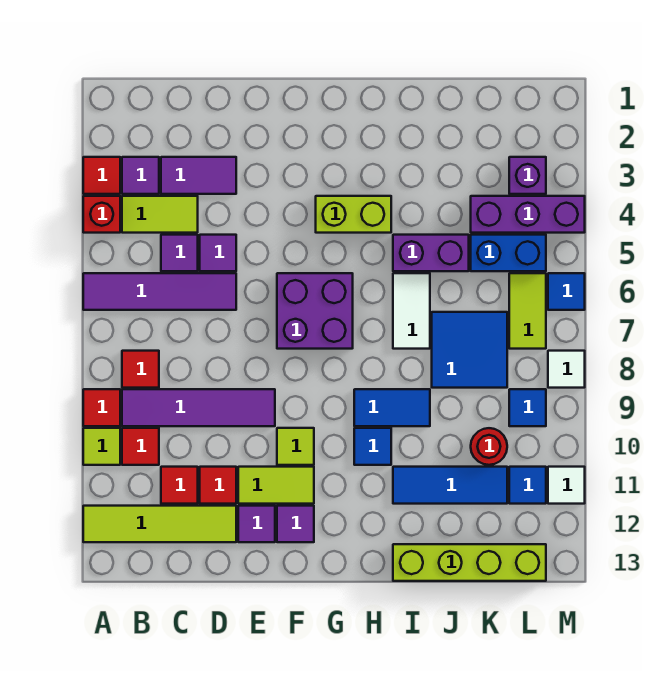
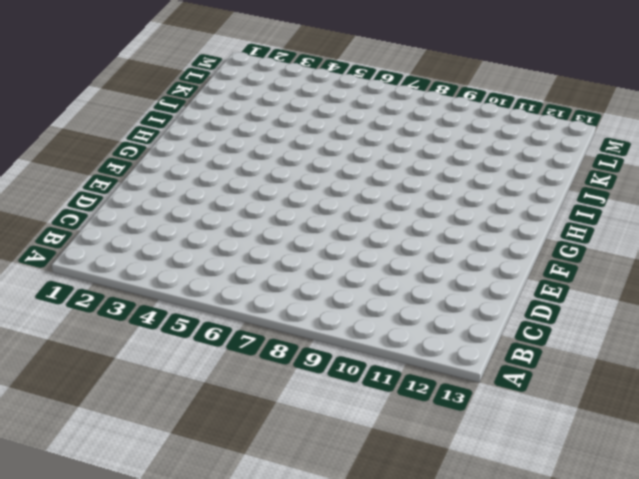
none -> red tile A3 level 1
none -> red brick A4 level 1
none -> purple tile A6:D6 level 1
none -> red tile A9 level 1

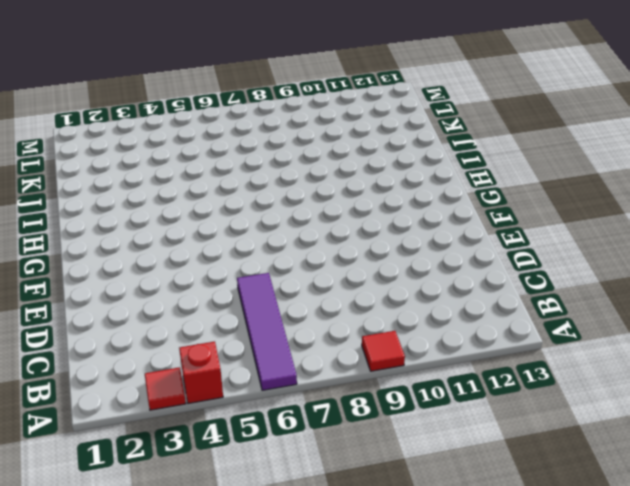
none -> lime tile A10 level 1
none -> lime tile A12:D12 level 1
none -> purple tile B3 level 1
none -> lime tile B4:C4 level 1

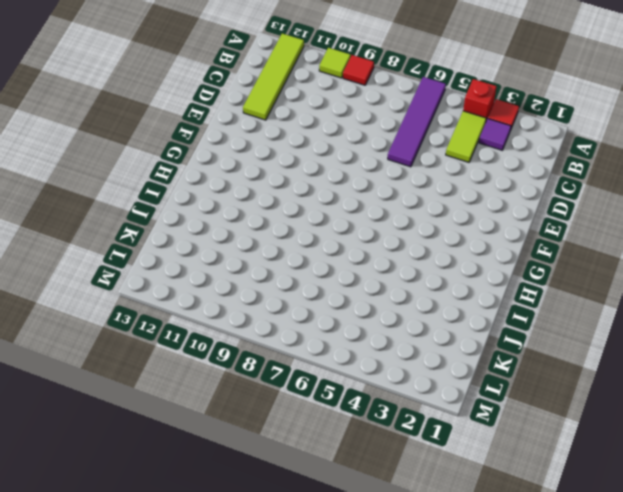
none -> red tile B8 level 1
none -> purple tile B9:E9 level 1
none -> red tile B10 level 1
none -> purple tile C3:D3 level 1

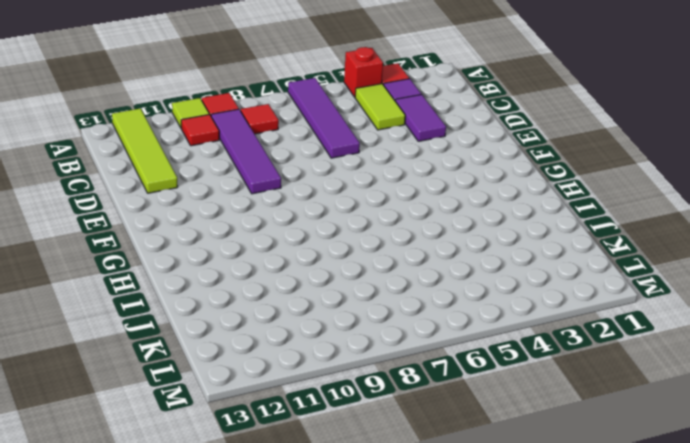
none -> purple tile C5 level 1
none -> red tile C11 level 1
none -> purple tile D5 level 1
none -> red tile D11 level 1

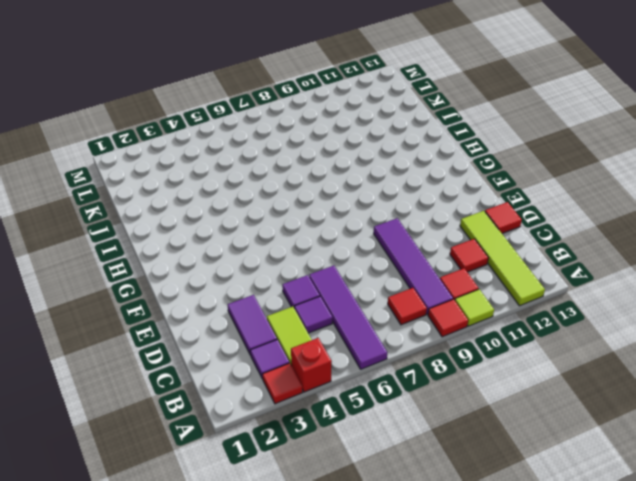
red tile D13 level 1 -> red tile D11 level 1
none -> lime tile E11:F11 level 1
none -> purple tile E12 level 1
none -> purple brick F6:G7 level 1
none -> lime tile F10 level 1

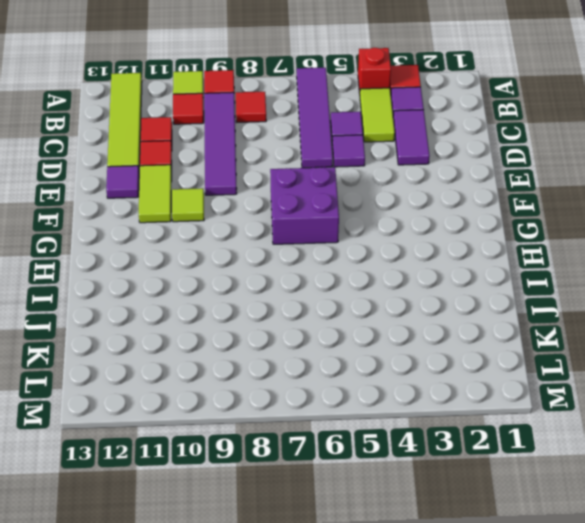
none -> purple tile F12 level 1
none -> lime brick G4:H4 level 1
none -> blue tile H9:I9 level 1
none -> blue tile H10 level 1

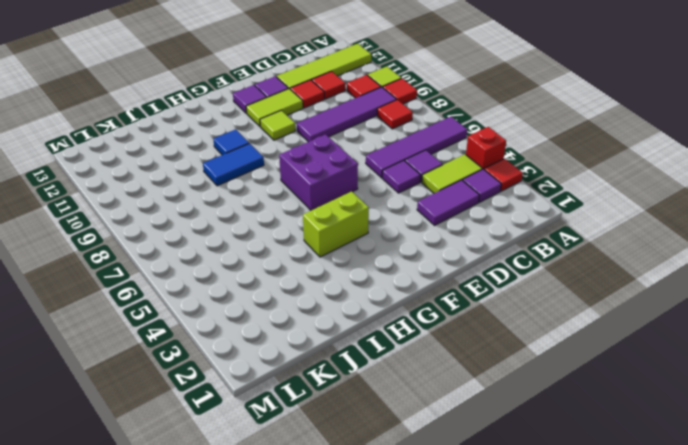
none -> purple brick I5:J5 level 1
none -> white tile I6:I7 level 1
none -> blue tile I11:K11 level 1
none -> lime brick I13:L13 level 1

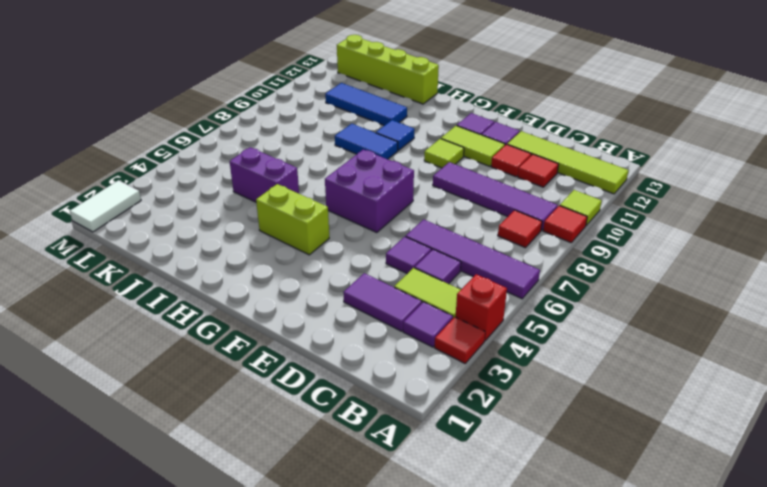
white tile M1:M2 level 1 -> white tile I6:I7 level 1
none -> red tile B10 level 1
none -> blue tile J7:K8 level 1
none -> purple brick K4:M4 level 1
none -> blue brick K5:L5 level 1

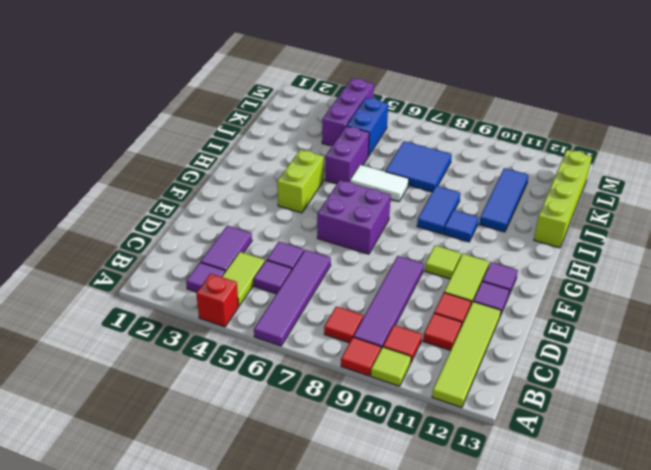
none -> red tile A3 level 1
none -> red round brick K10 level 1
none -> purple brick L3 level 1
none -> lime tile L6:L7 level 1

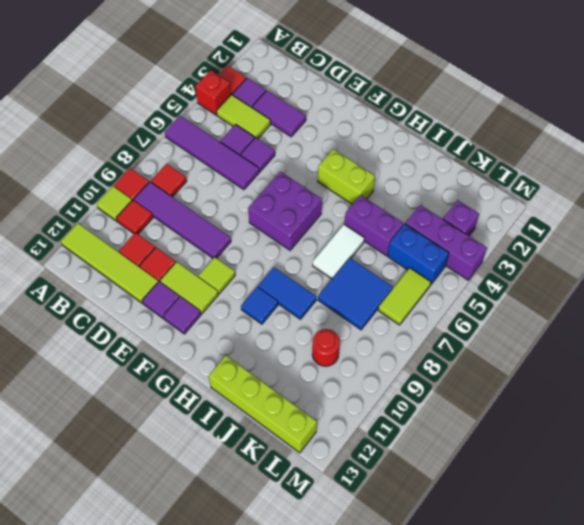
none -> blue tile I11:K11 level 1
none -> blue tile L9 level 1
none -> blue tile L11 level 1
none -> blue tile M6 level 1

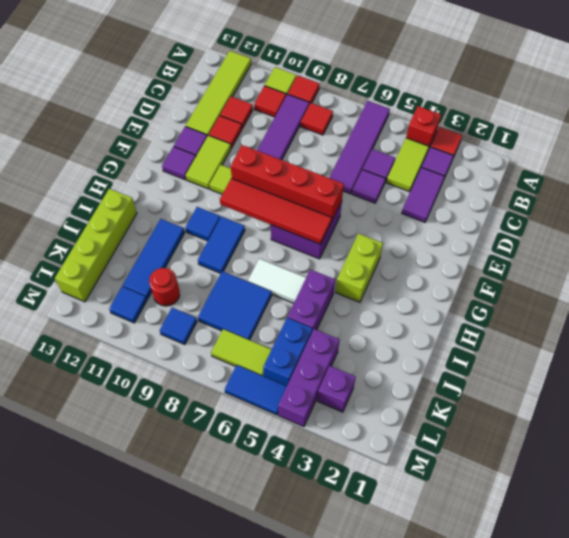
red brick F6:F9 level 2 -> none
red tile G6:G9 level 2 -> none
blue tile M5:M6 level 1 -> blue tile M6 level 1
none -> white tile M8 level 1
none -> white tile M11 level 1

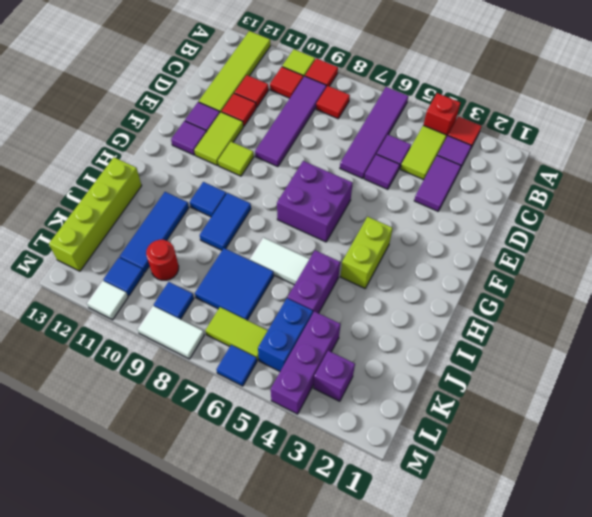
white tile M8:M9 level 1 -> white tile M8 level 1

